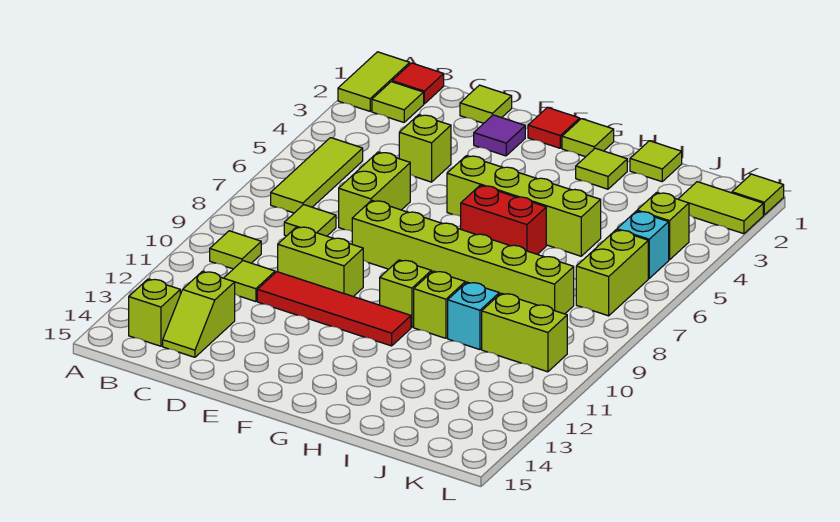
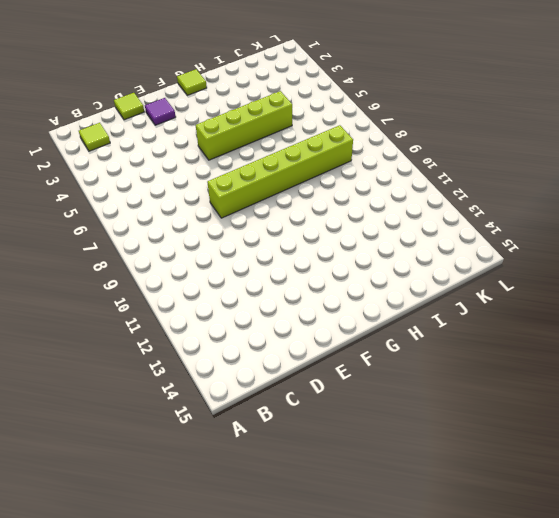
none -> lime tile A1:A2 level 1
none -> red tile B1 level 1
none -> lime tile B5:B7 level 1
none -> lime tile B10 level 1

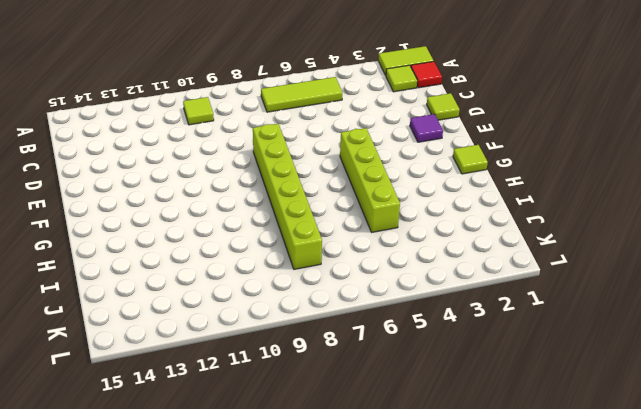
none -> lime brick B14 level 1
none -> lime tile C8 level 1
none -> lime tile C11 level 1
none -> lime slope C13:C14 level 1 top 13

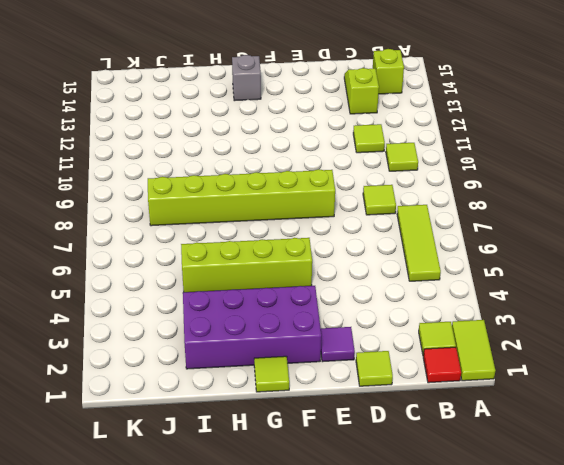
purple brick F2:I3 level 1 -> lime tile H2 level 1
grey brick G14 level 1 -> none
none -> lime brick D4 level 1
none -> lime brick D6:D7 level 1
none -> lime brick D10:E10 level 1
none -> red tile D11:G11 level 1

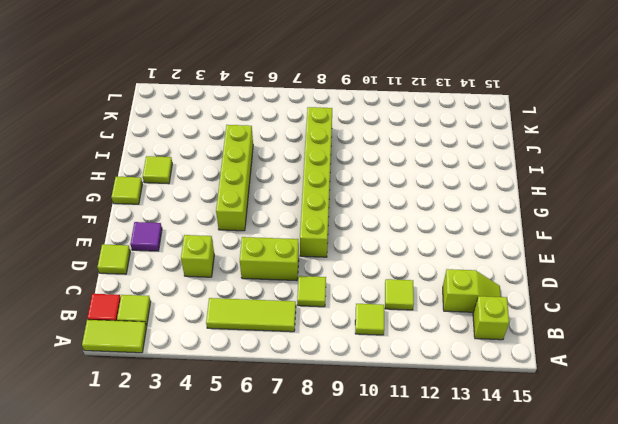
none -> lime brick D10:E10 level 1
none -> red tile D11:G11 level 1
none -> red tile F1 level 1
none -> red brick G6:H6 level 1

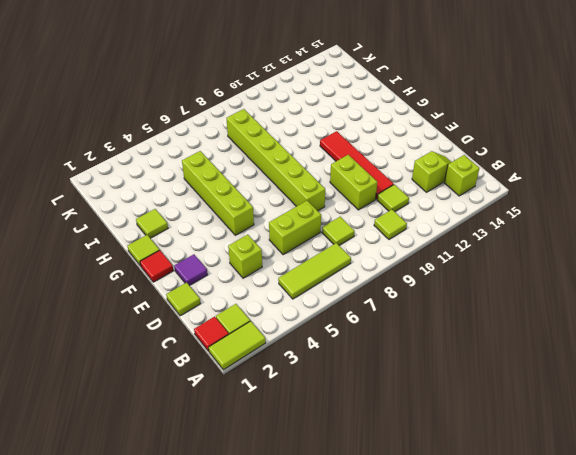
none -> red brick G6:H6 level 1
none -> lime brick G10 level 1
none -> lime brick H10 level 1
none -> lime tile I1 level 1

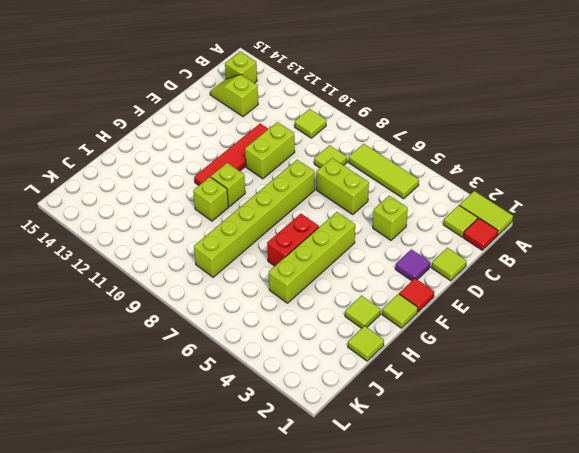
none -> lime tile C11 level 1
none -> cyan brick I10 level 1
none -> lime brick J10:K10 level 1
none -> lime tile K2:L2 level 1

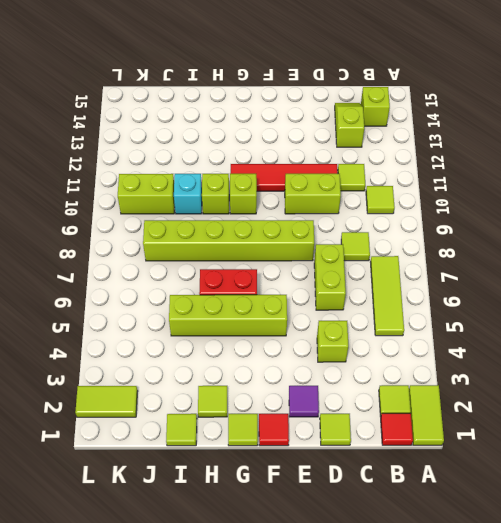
none -> lime brick K4 level 1
none -> cyan brick K5 level 1
none -> lime brick K6:K7 level 1
none -> lime tile L1 level 1

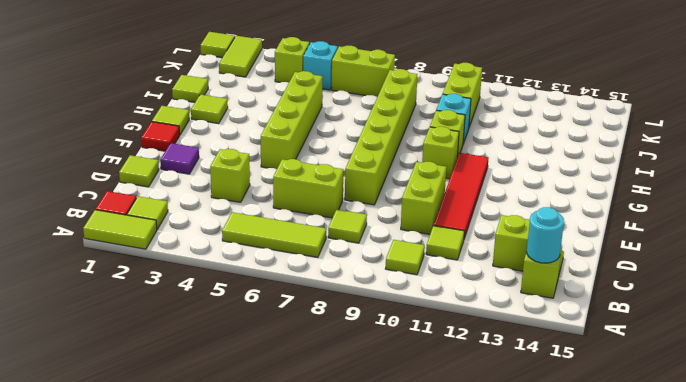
cyan round brick B14 level 2 -> none
none -> red brick G6:H6 level 1

